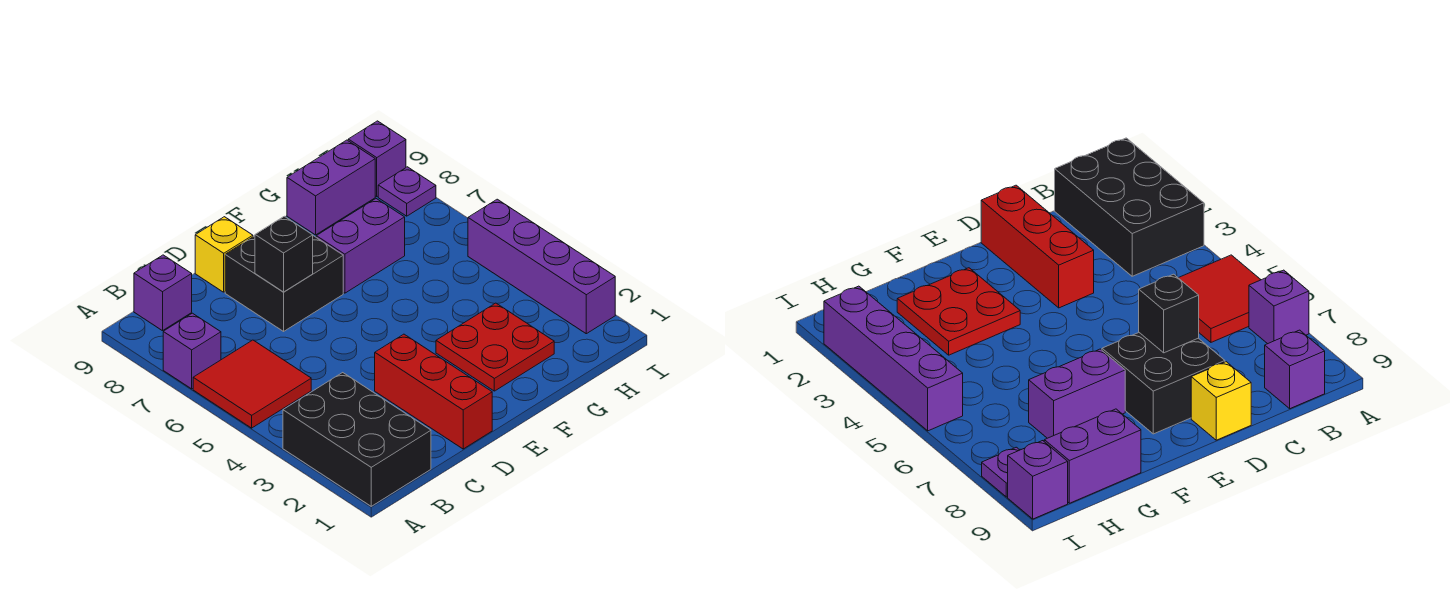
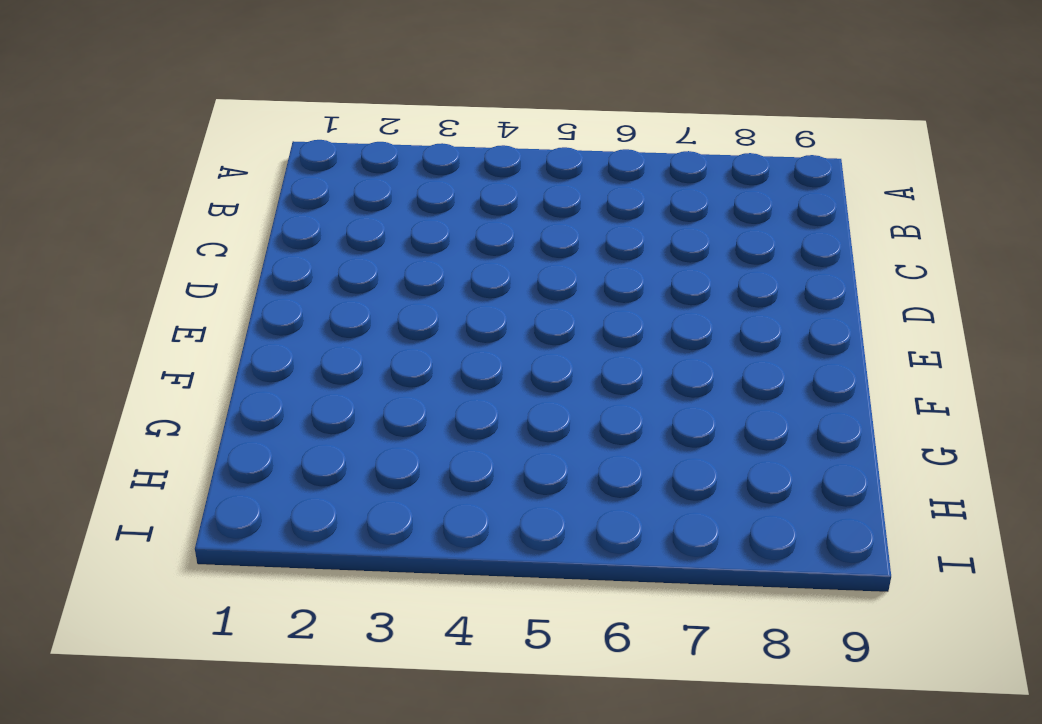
none -> black brick A1:B3 level 1
none -> red tile A5:B6 level 1
none -> purple brick A7 level 1

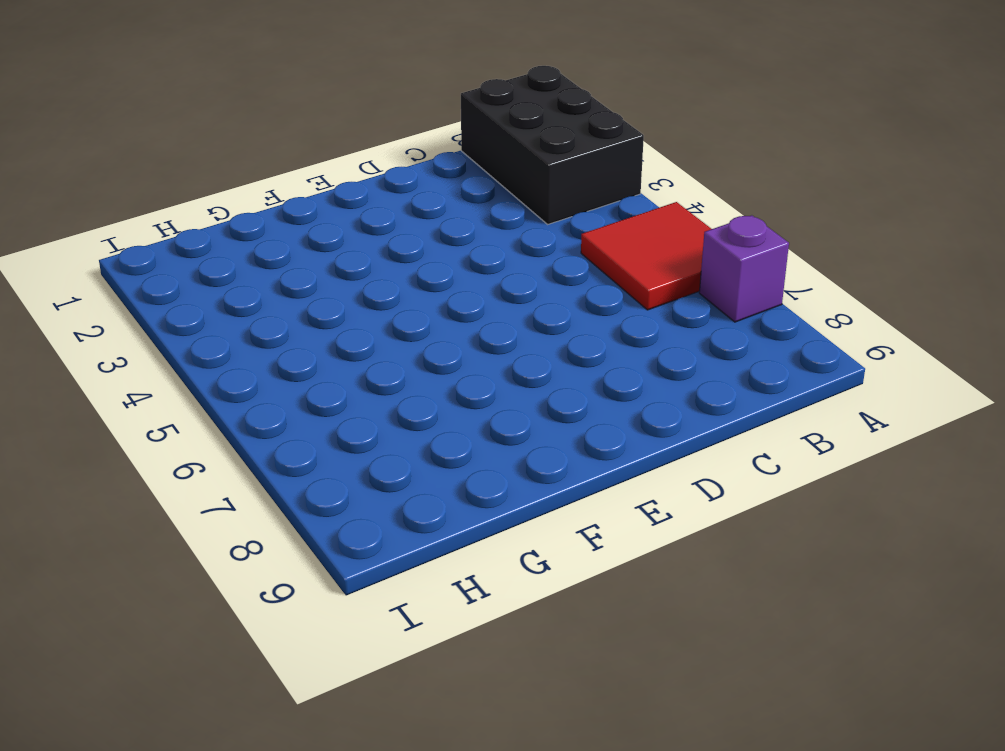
none -> purple brick B9 level 1
none -> red brick D1:D3 level 1
none -> black brick D7:E8 level 1

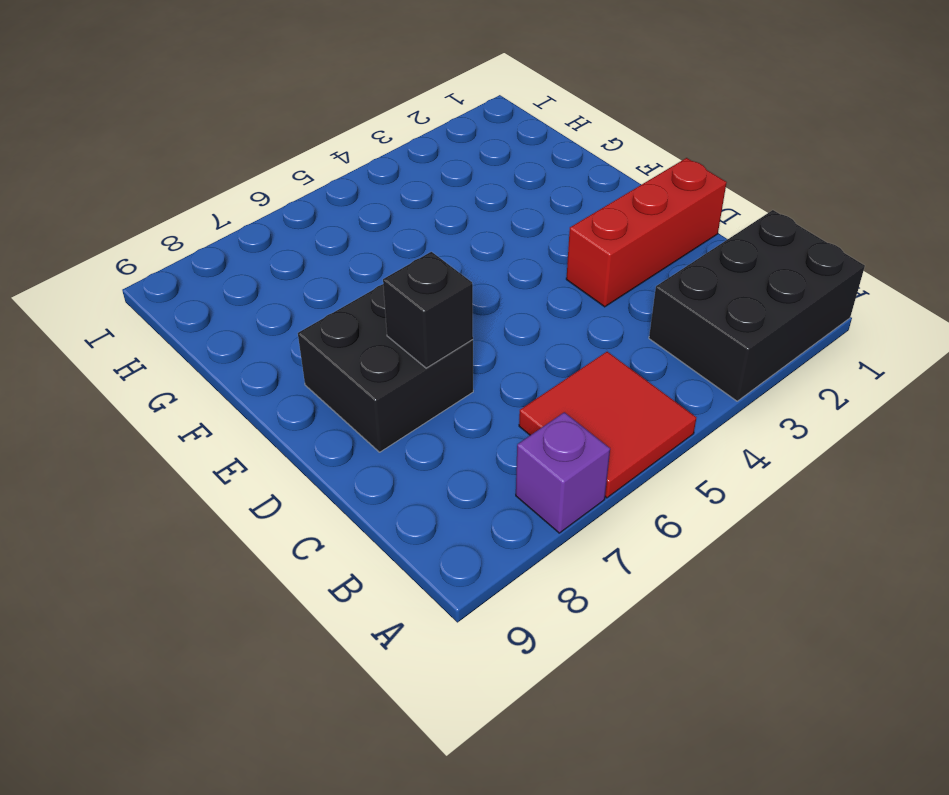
none -> purple brick B9 level 1
none -> yellow brick D9 level 1
none -> red plate F2:G3 level 1

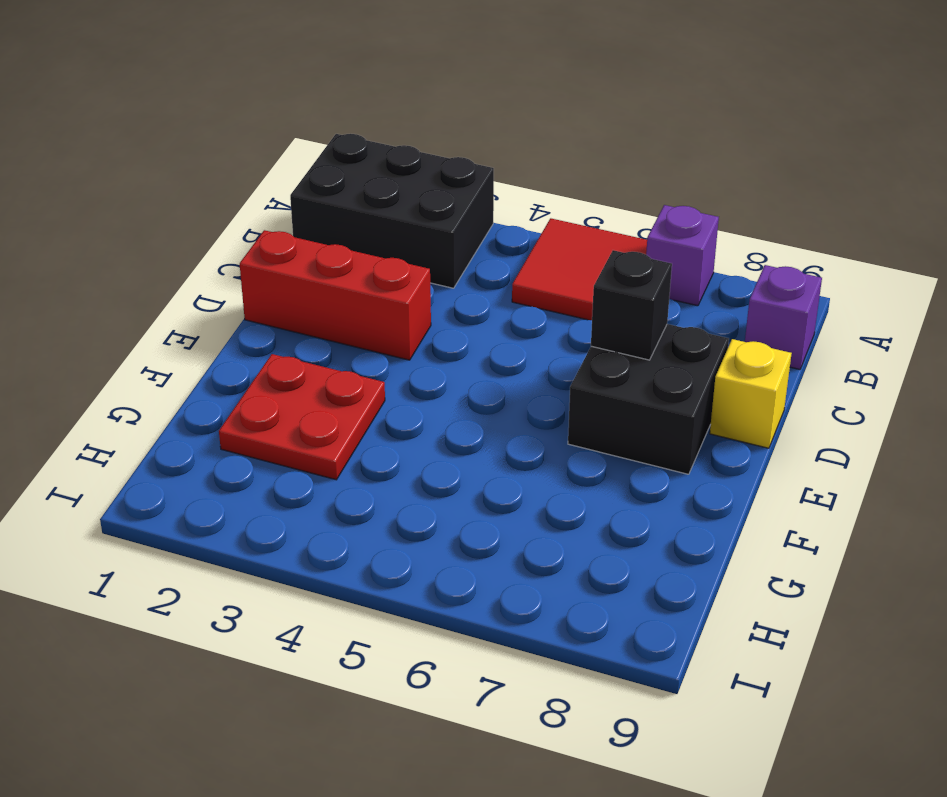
none -> purple brick F7:G7 level 1
none -> purple brick G9:H9 level 1
none -> purple brick I2:I5 level 1

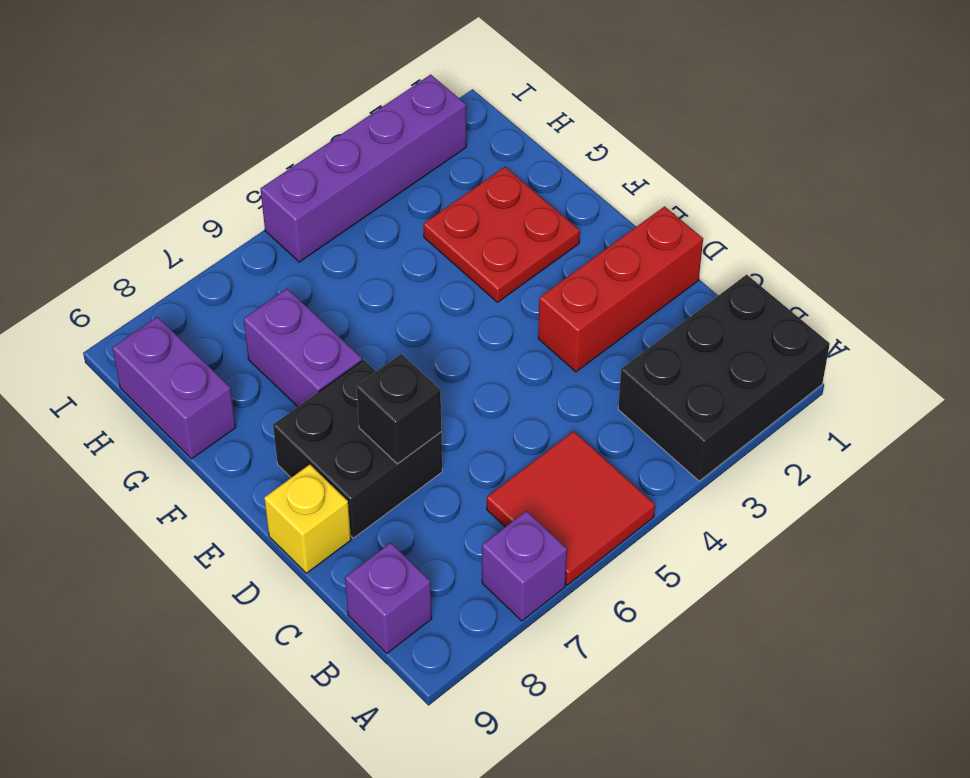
none -> purple plate I8 level 1
none -> purple brick I9 level 1

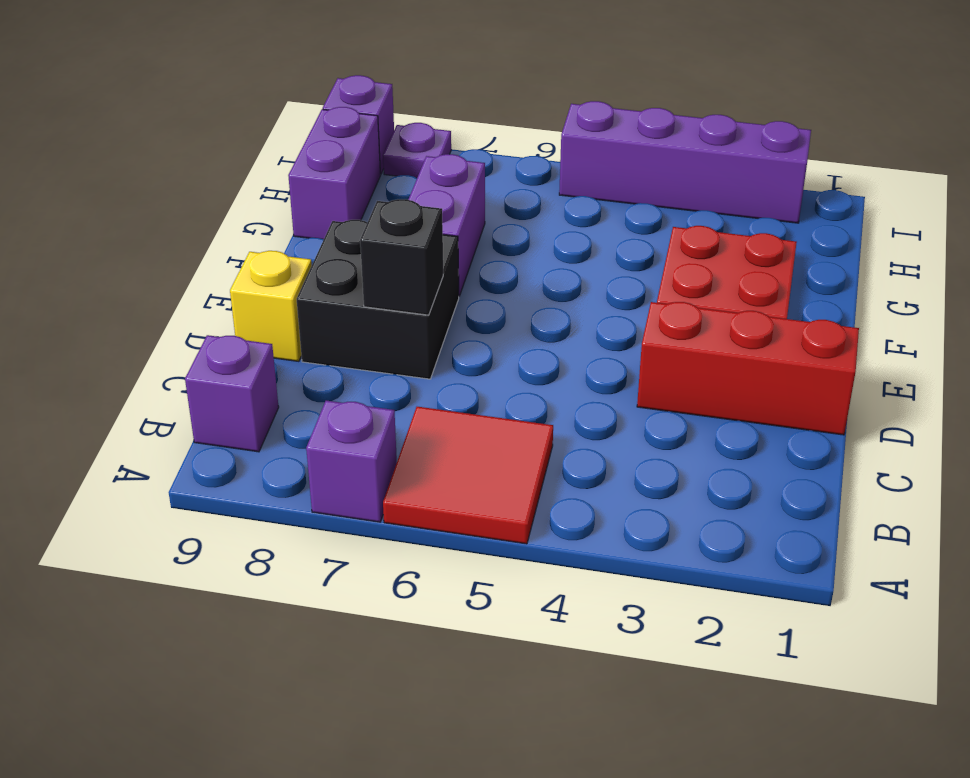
none -> black brick A1:B3 level 1

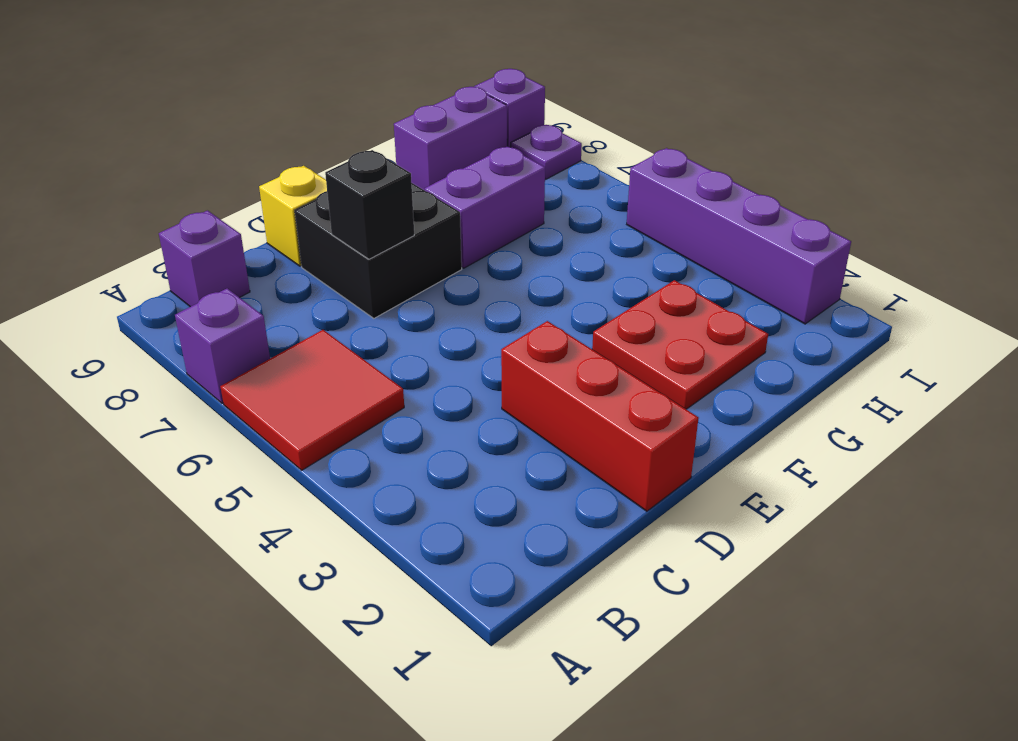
none -> black brick A1:B3 level 1

